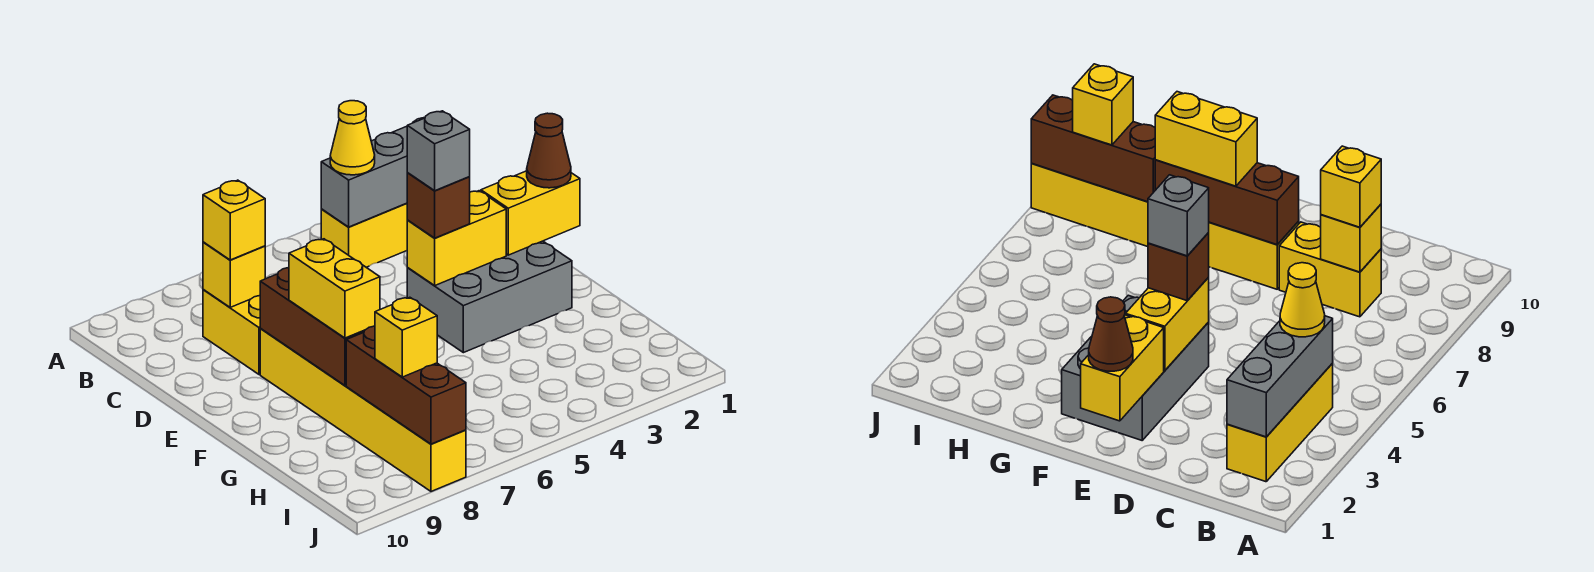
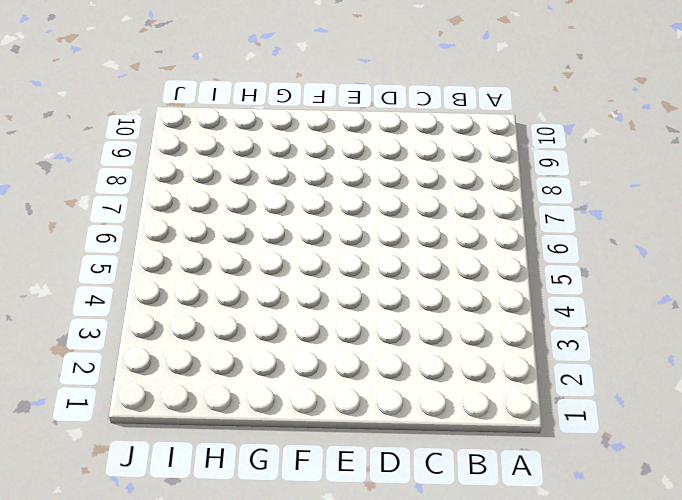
none -> yellow brick B2:B4 level 1
none -> yellow brick C8:D8 level 1
none -> grey brick E2:F4 level 1

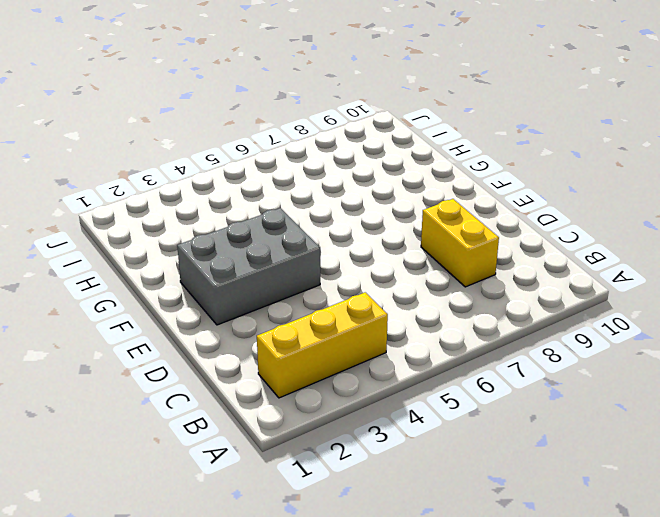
none -> yellow brick E8:J8 level 1
none -> grey brick B2:B4 level 2
none -> yellow brick C8 level 2

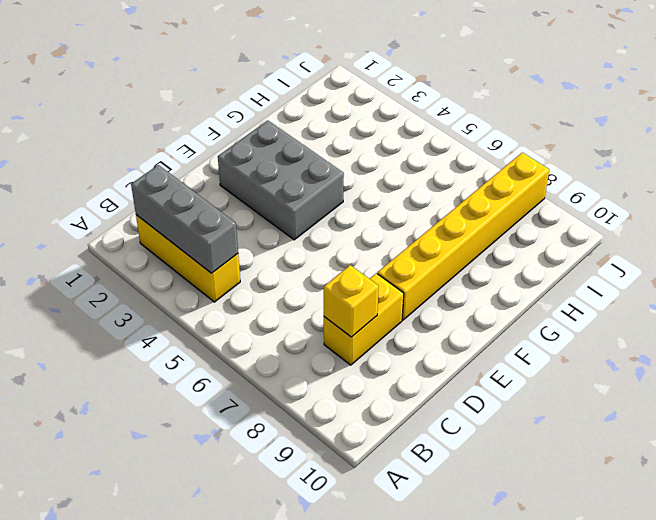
none -> yellow brick E1:E2 level 2
none -> yellow brick E3:E4 level 2
none -> brown brick E8:G8 level 2

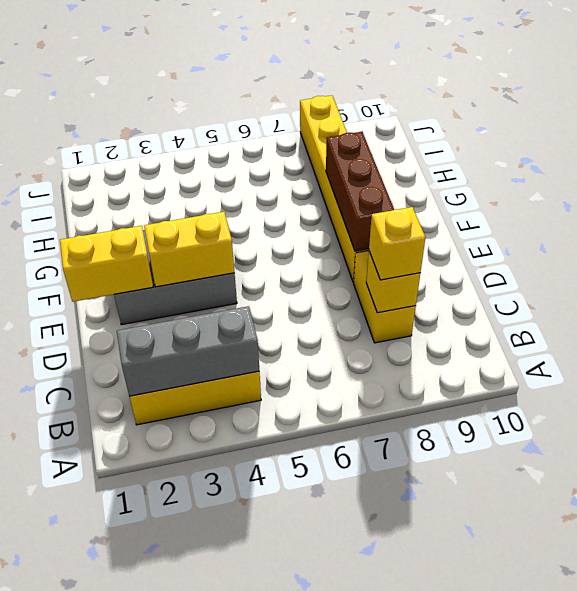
none -> brown brick H8:J8 level 2
none -> yellow cone B4 level 3
none -> brown cone E1 level 3

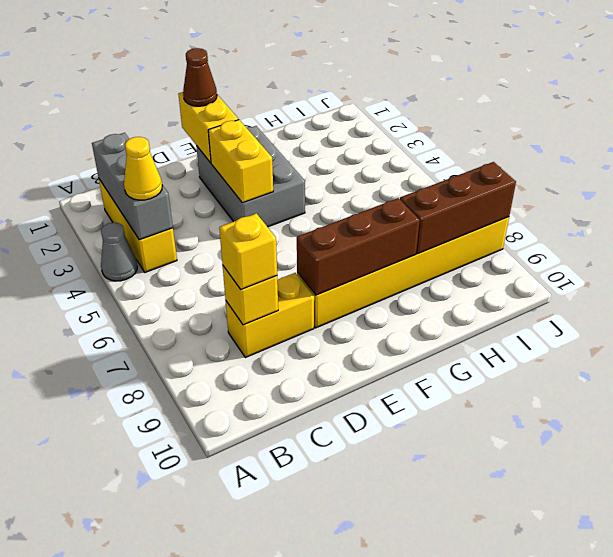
grey cone A4 level 1 -> none
none -> brown brick E4 level 3
none -> yellow brick F8:G8 level 3
none -> yellow brick I8 level 3

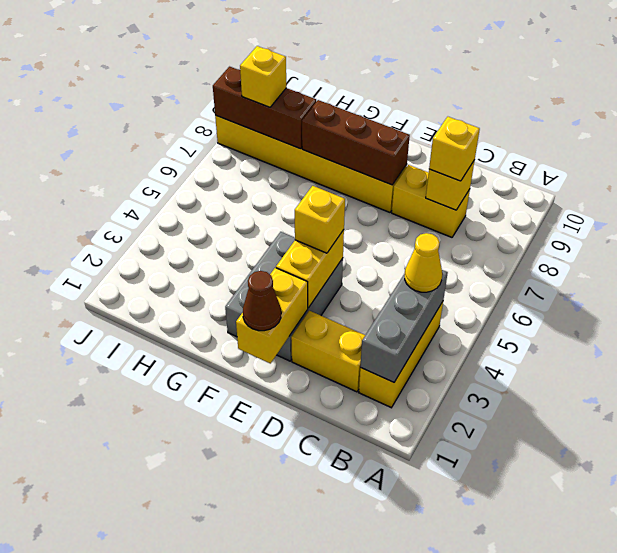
yellow brick C2:D2 level 1 -> yellow brick F8:G8 level 3
yellow brick E4 level 3 -> brown brick E4 level 3
none -> grey brick E4 level 4

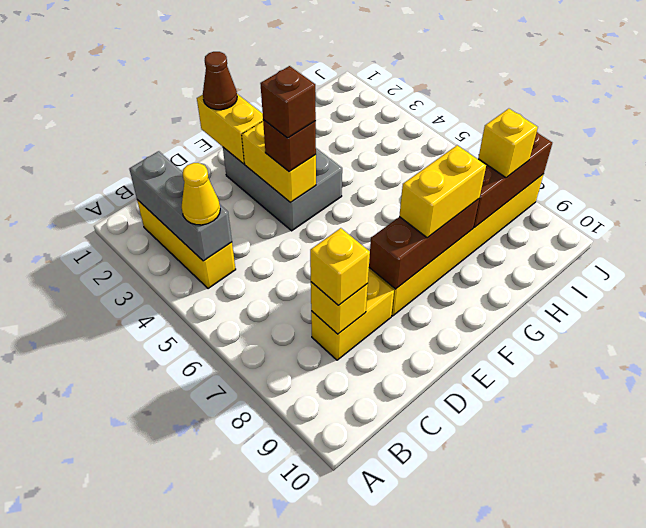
brown brick E4 level 4 -> grey brick E4 level 4

